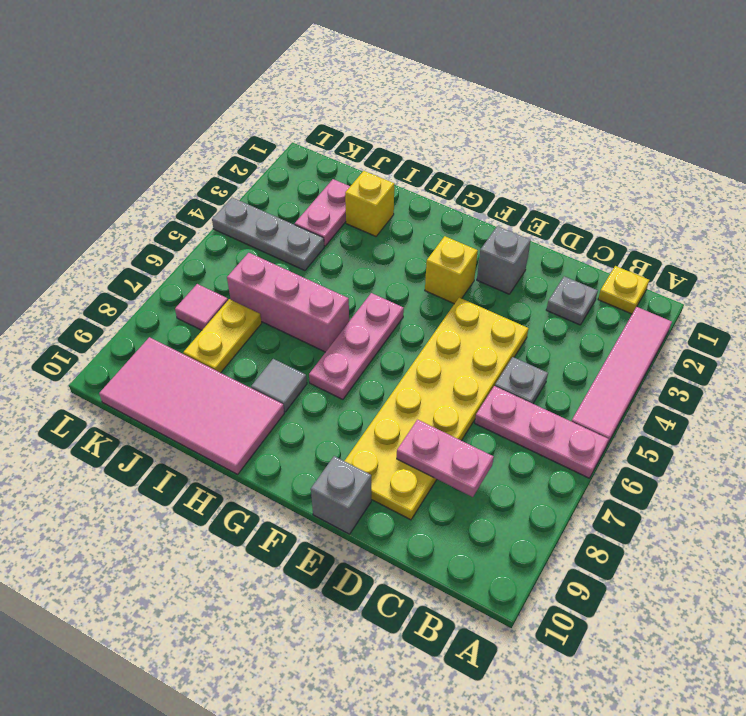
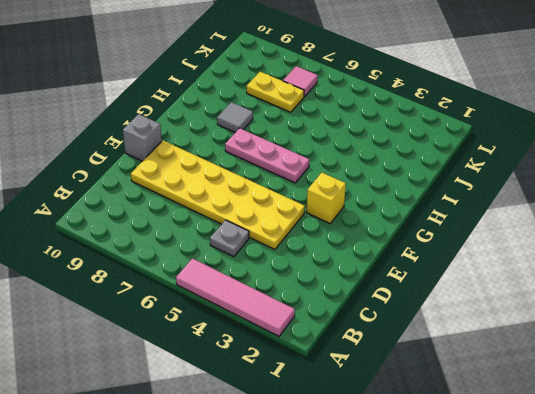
none -> pink plate A6:C6 level 1
none -> yellow plate B1 level 1
none -> grey plate C2 level 1

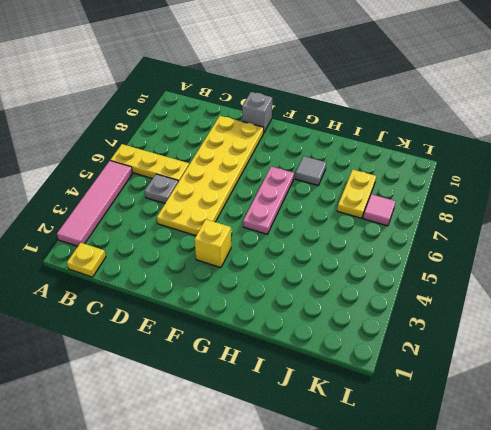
yellow plate A6:C6 level 1 -> pink plate A6:C6 level 1
none -> grey plate C2 level 1
none -> grey brick E2 level 1
none -> pink brick H6:J6 level 1

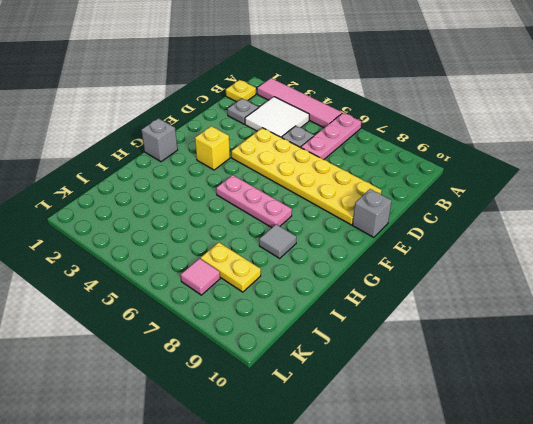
white tile B3:C4 level 1 -> none
grey brick G1 level 1 -> grey brick E2 level 1
none -> pink brick H6:J6 level 1
none -> pink tile H9:K10 level 1
none -> yellow brick I2 level 1

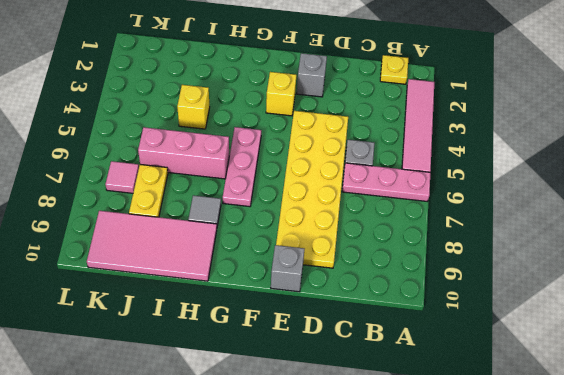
yellow brick I4 level 1 -> yellow brick I2 level 1
none -> grey plate C2 level 1
none -> pink plate J2:J3 level 1
none -> grey plate J4:L4 level 1

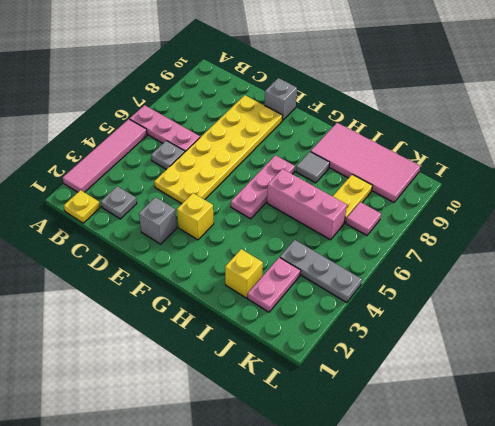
none -> pink plate C8:D8 level 2

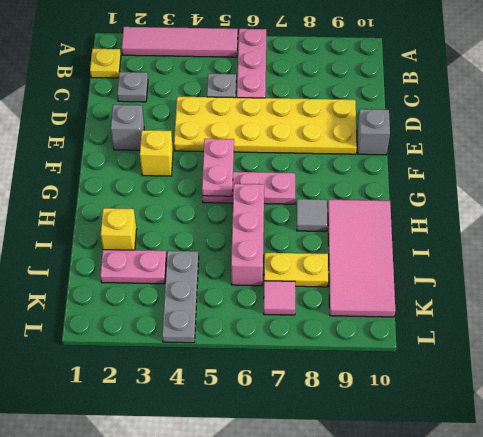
pink plate F5:G5 level 2 -> pink plate C8:D8 level 2

